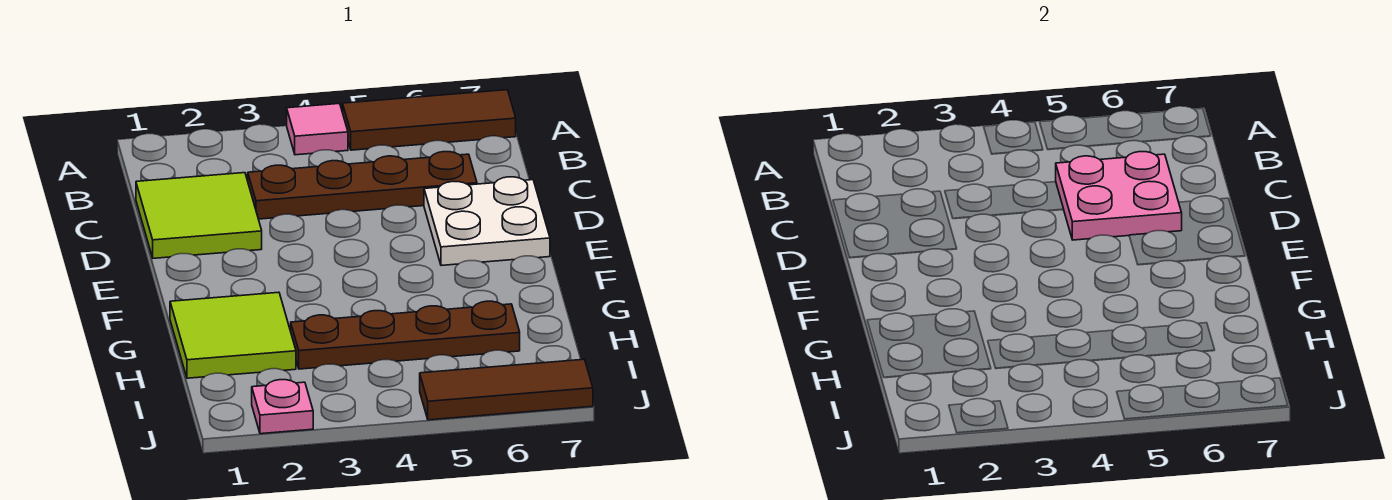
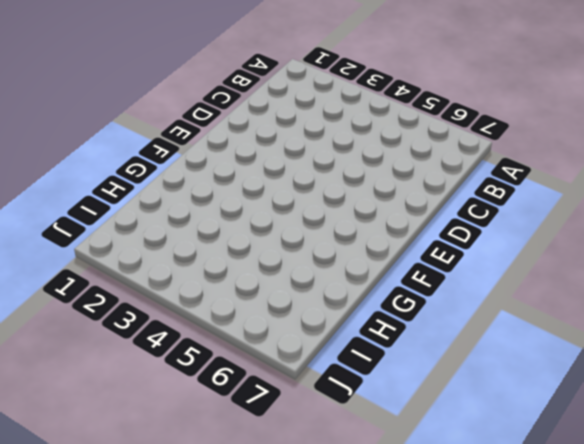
none -> pink tile A4 level 1
none -> brown tile A5:A7 level 1

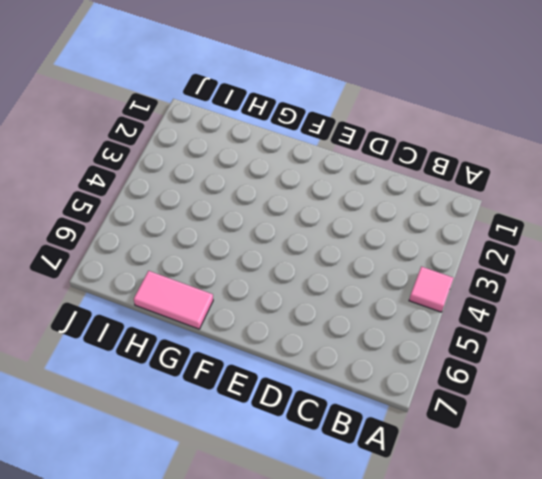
pink tile G7:H7 level 1 -> none
none -> brown tile A5:A7 level 1
none -> lime tile C1:D2 level 1

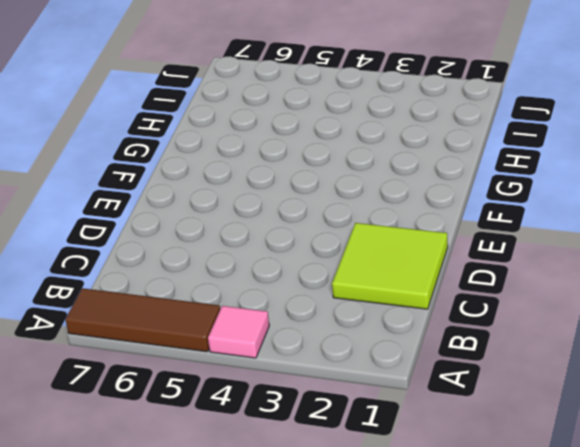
none -> brown plate C3:C6 level 1
none -> white plate D6:E7 level 1

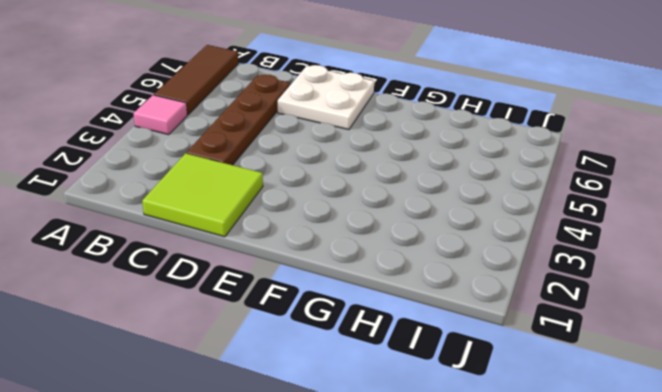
none -> lime tile G1:H2 level 1
none -> brown plate H3:H6 level 1

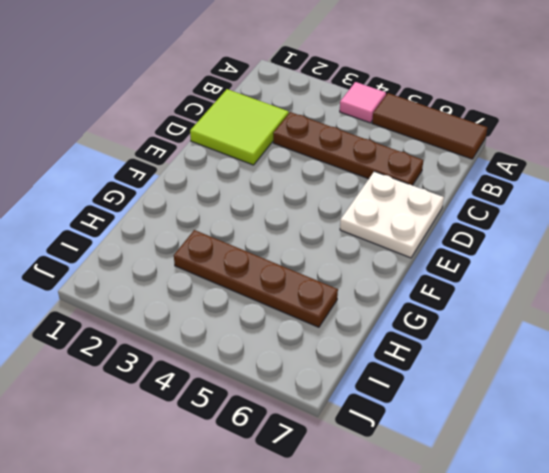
none -> lime tile G1:H2 level 1
none -> pink plate J2 level 1

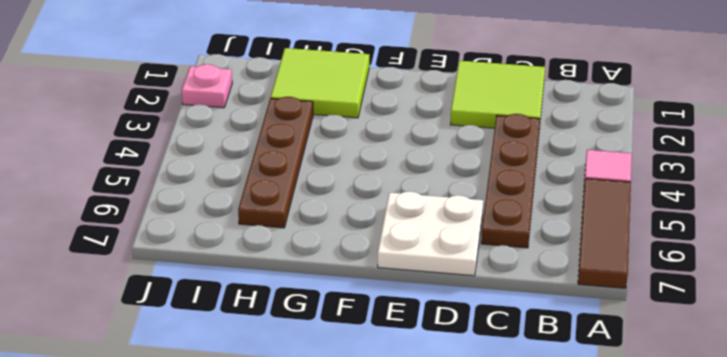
none -> brown tile J5:J7 level 1
none -> pink plate C5:D6 level 2

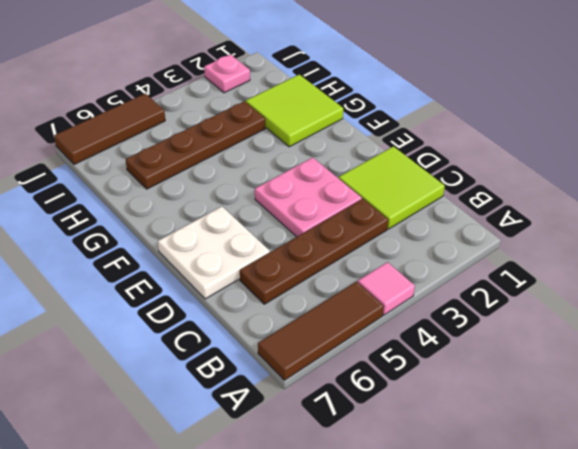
pink plate D3:E4 level 1 -> pink plate C5:D6 level 2

